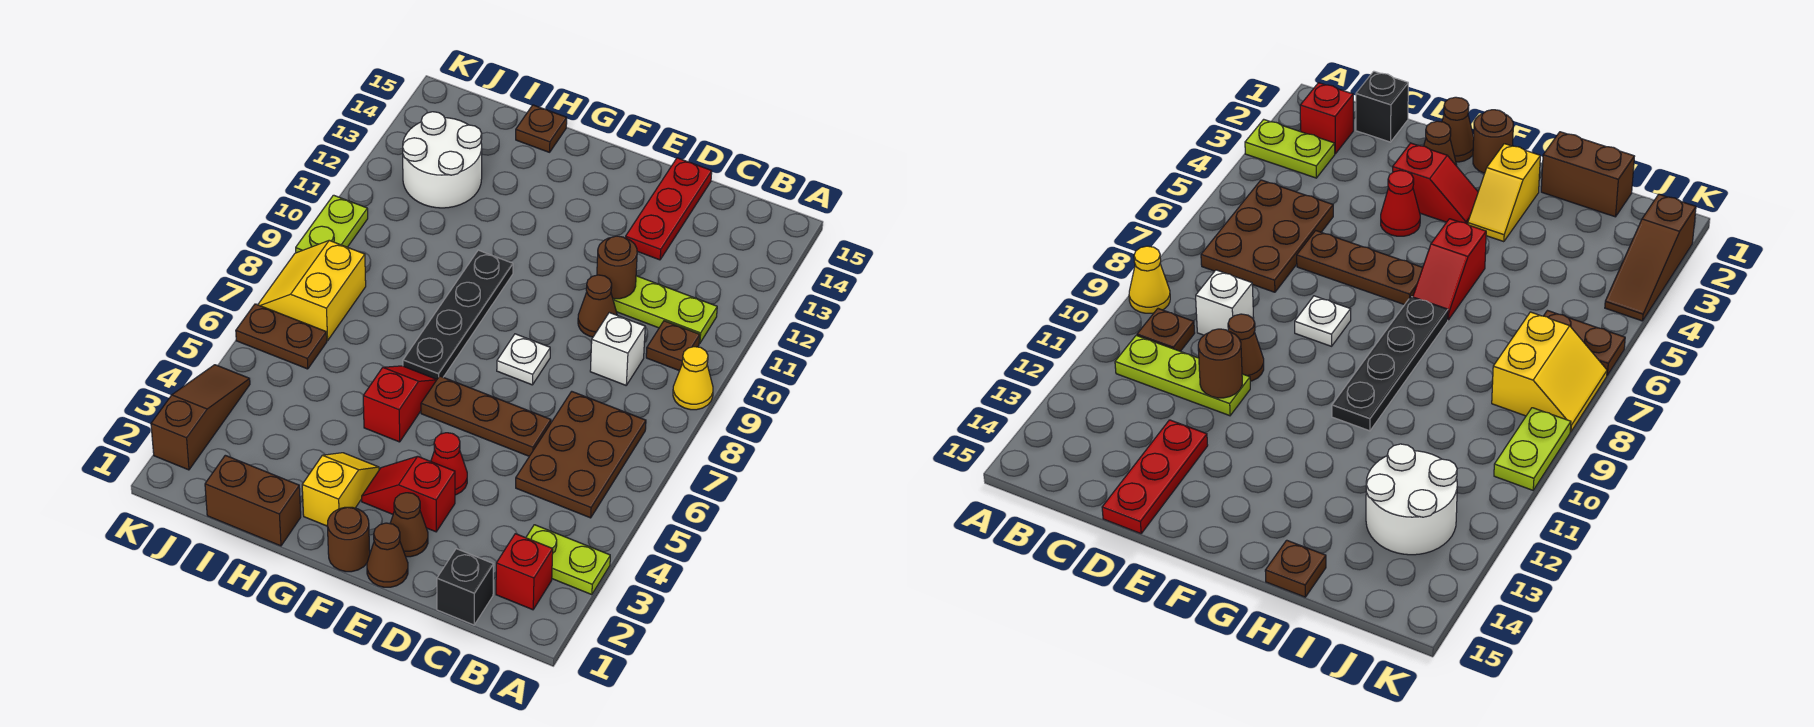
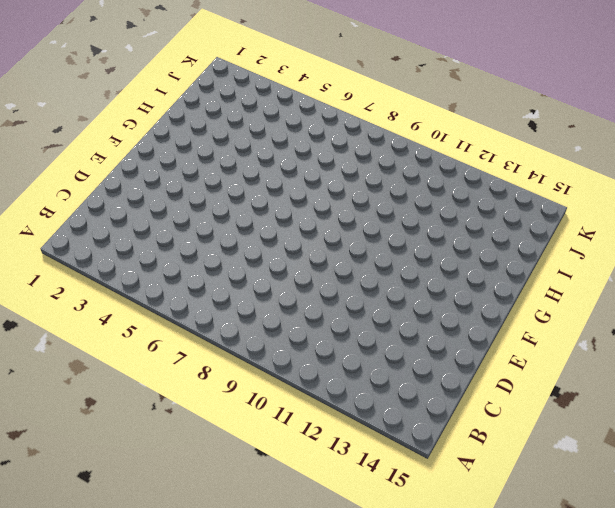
none -> lime plate A3:B3 level 1
none -> yellow cone A9 level 1
none -> red brick B2 level 1

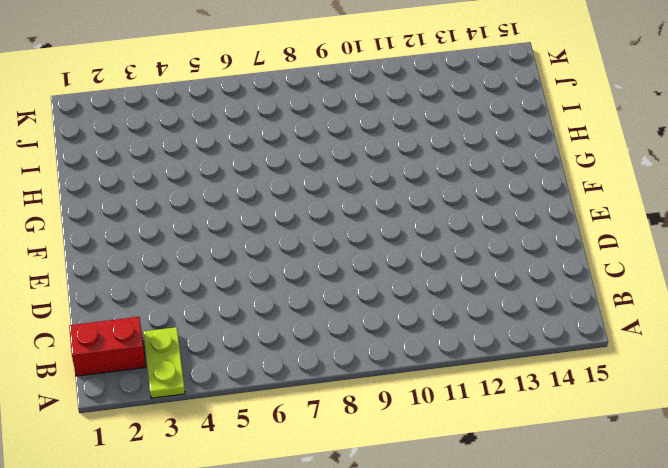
red brick B1:B2 level 1 -> red brick B2 level 1
none -> yellow cone A9 level 1
none -> brown plate B5:C7 level 1
none -> brown plate B10 level 1

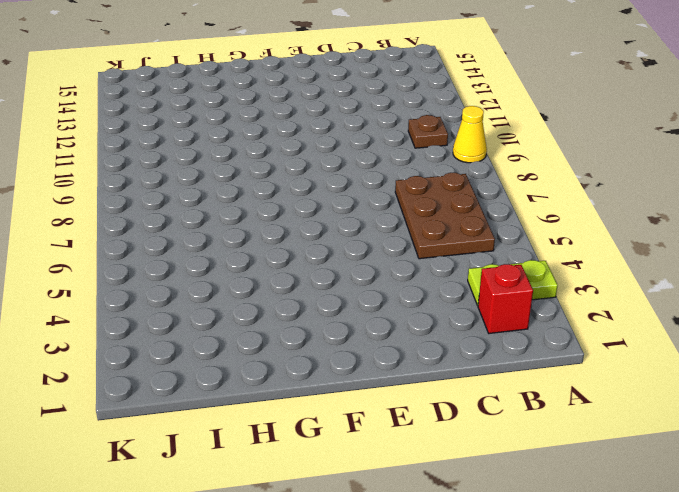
none -> lime plate B11:D11 level 1
none -> black brick C1 level 1
none -> white brick C9 level 1

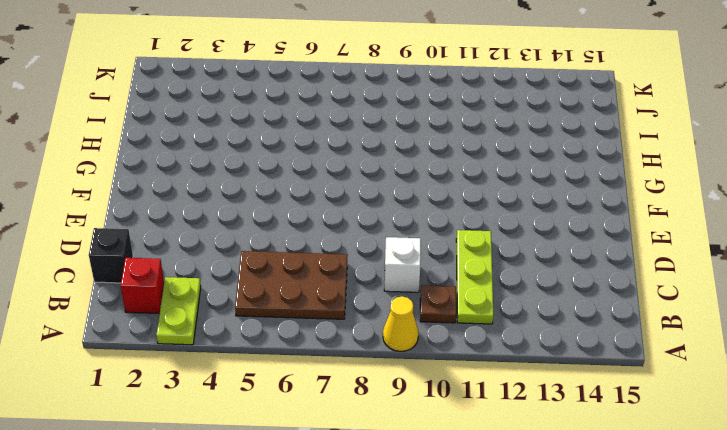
none -> brown plate D6:F6 level 1
none -> brown cone D10 level 1
none -> red plate D13:D15 level 1

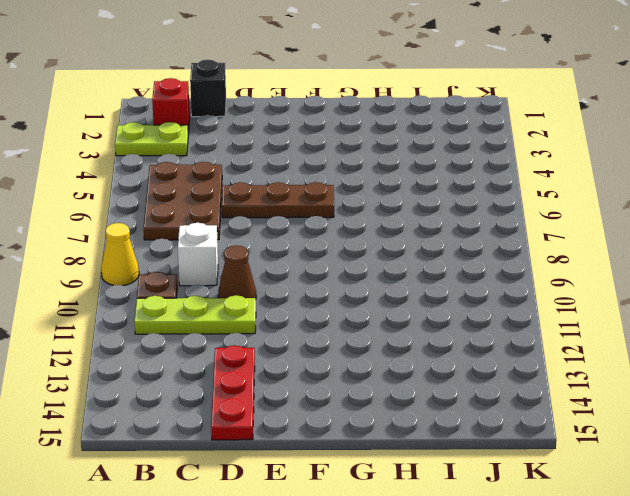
none -> brown cone E1 level 1
none -> brown cone E2 level 1
none -> red slope E3:F3 level 1 top E

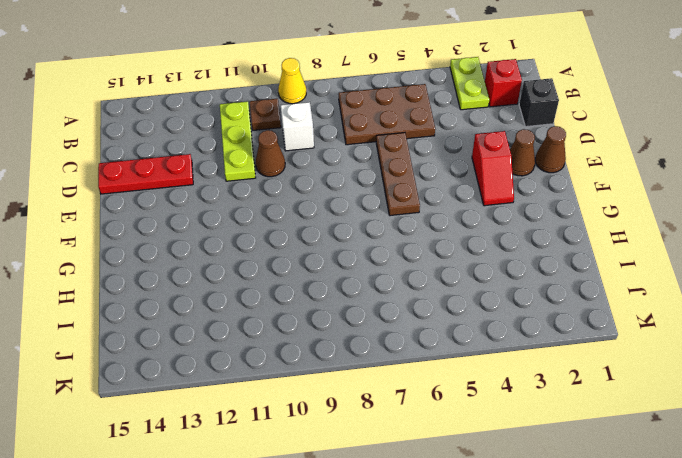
none -> red cone E4 level 1
none -> white plate E8 level 1
none -> brown round brick F1 level 1

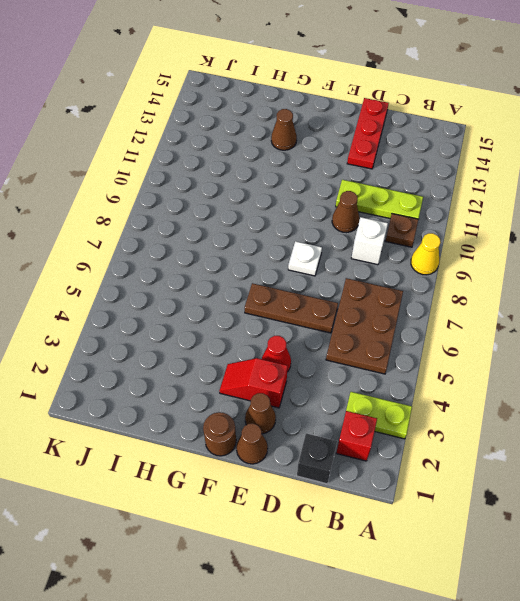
brown cone G13 level 1 -> none
none -> yellow slope G2:G3 level 1 top 2
none -> red slope G5:G6 level 1 top 5
none -> black plate G7:G10 level 1

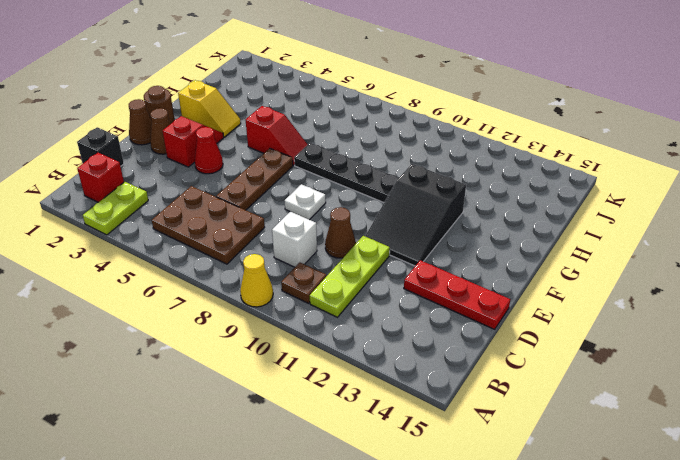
black slope E11:G12 level 1 top G -> none
none -> brown brick H1:I1 level 1
none -> brown plate H15 level 1
none -> white round brick I12:J13 level 1

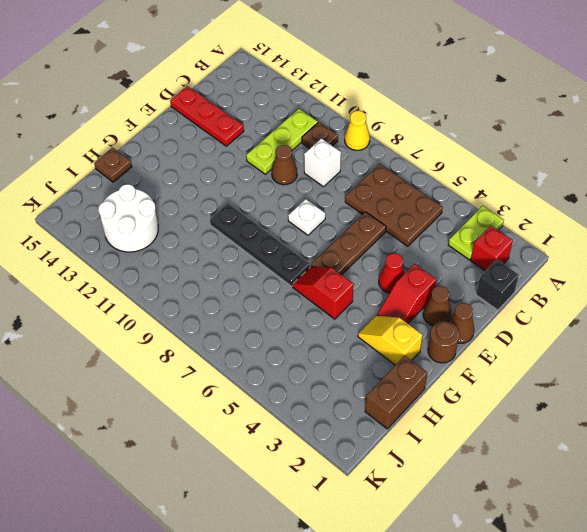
none -> brown plate J6:K6 level 1
none -> yellow slope J7:K8 level 1 top J
none -> brown slope K2:K4 level 1 top 2

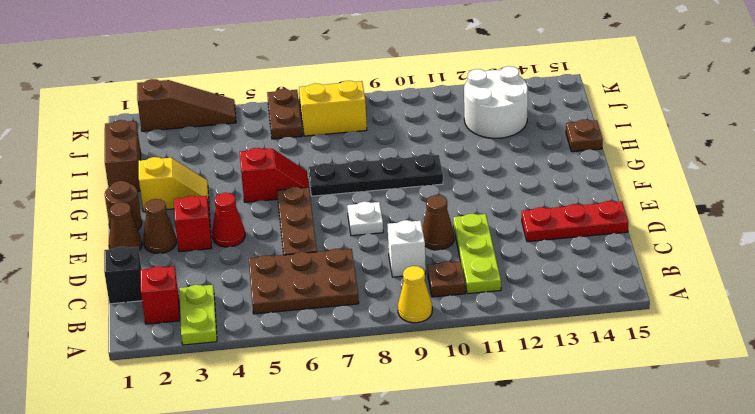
none -> lime plate K9:K10 level 1
none -> brown round brick D11 level 2

